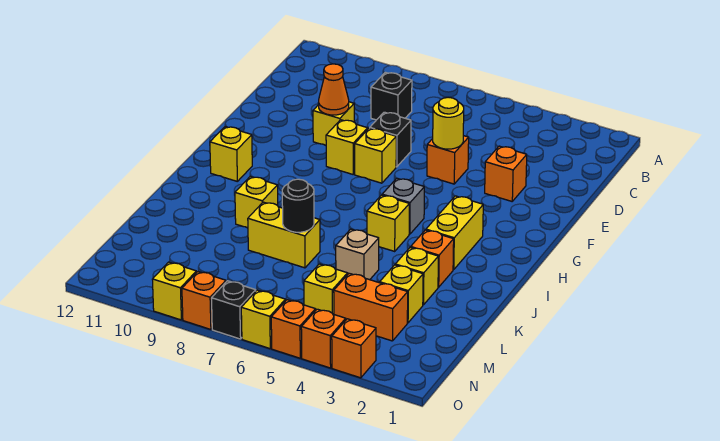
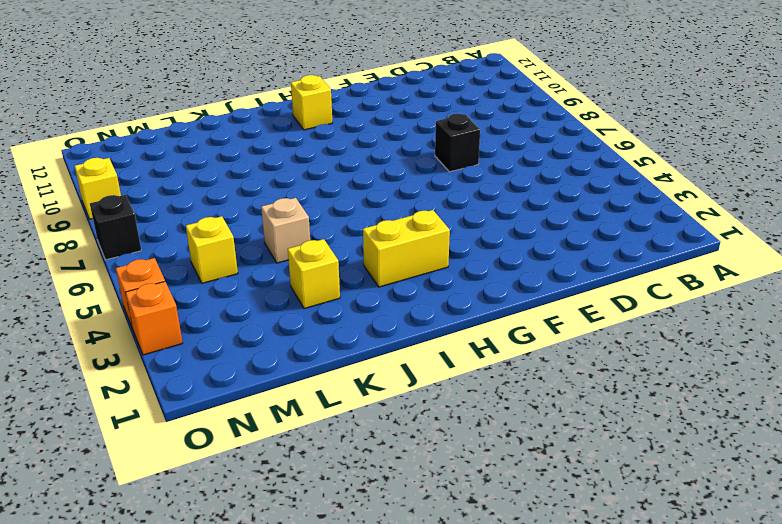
none -> black brick C8 level 1
none -> orange brick E3 level 1
none -> orange brick E5 level 1

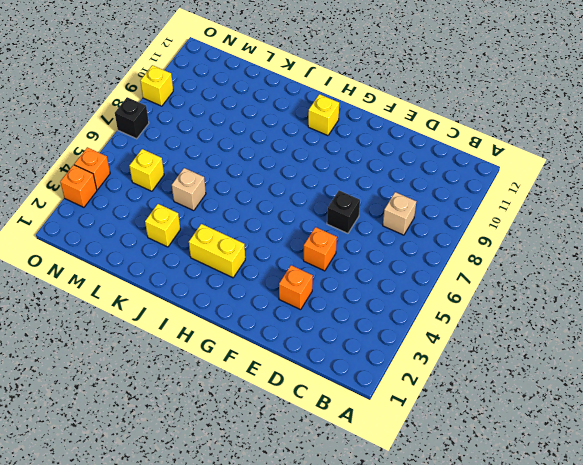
tan brick C8 level 1 -> black brick C8 level 1
none -> yellow brick E9 level 1
none -> yellow brick F7 level 1
none -> yellow brick F8 level 1

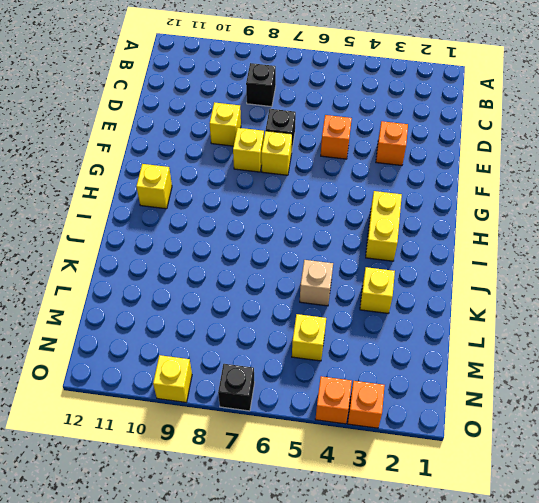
none -> grey brick H5 level 1
none -> yellow brick I5 level 1
none -> orange brick J3 level 1

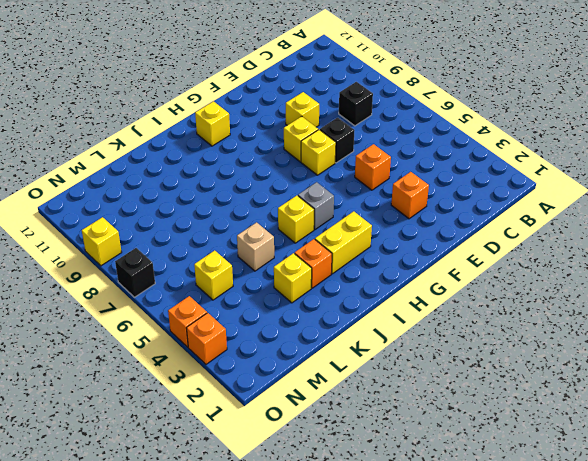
none -> yellow brick J9 level 1
none -> yellow brick K7:K8 level 1
none -> yellow brick L3 level 1

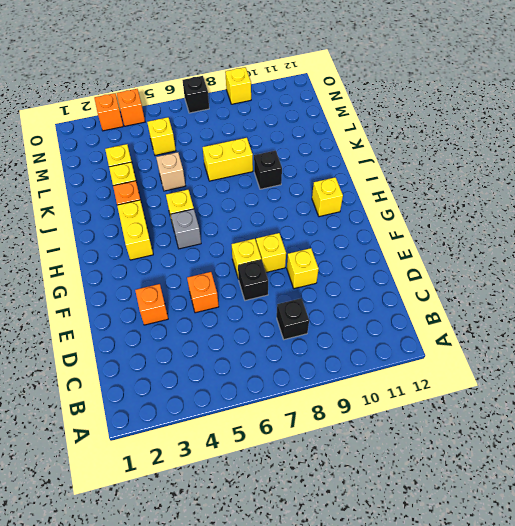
black brick J9 level 1 -> yellow brick J9 level 1
none -> orange brick M3:M4 level 1
none -> orange brick O5 level 1
none -> yellow brick O6 level 1

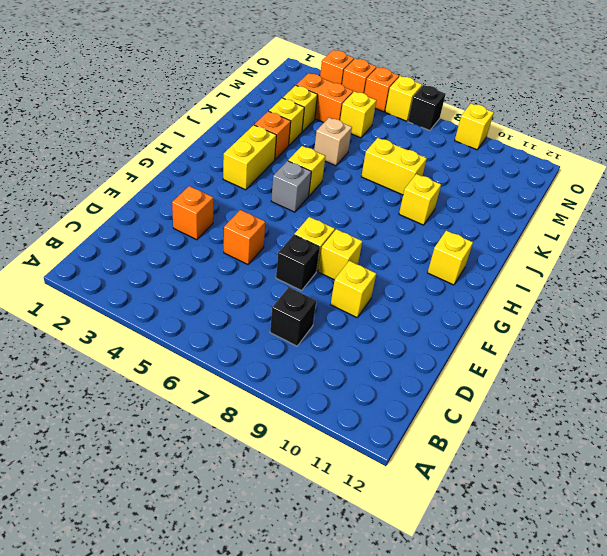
none -> orange brick O8 level 1
none -> yellow round brick E5 level 2
none -> orange cone E9 level 2

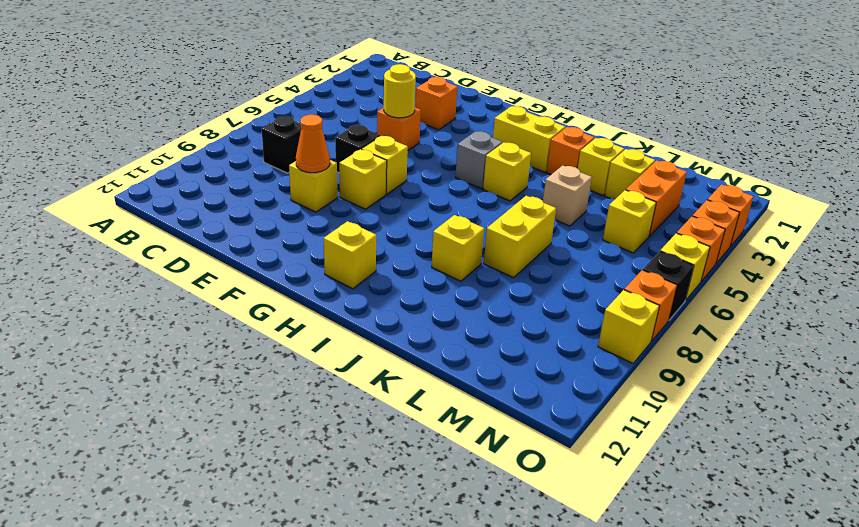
none -> black round brick K7 level 2

